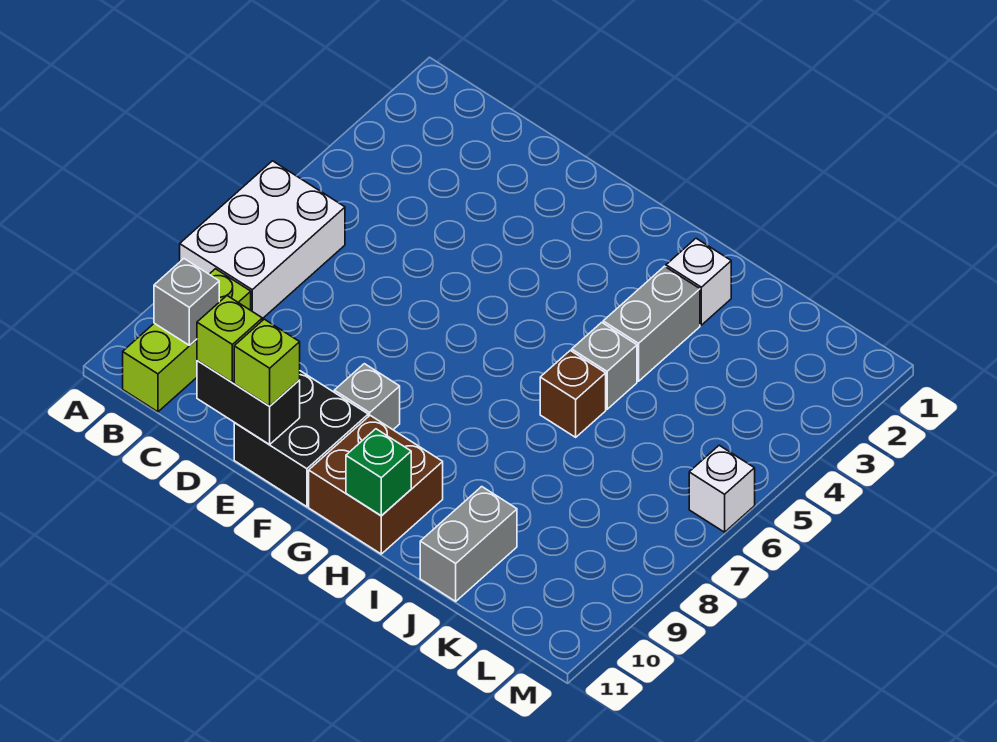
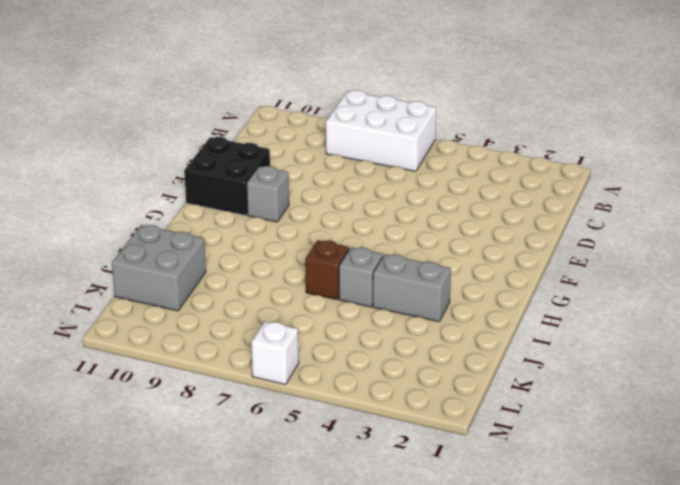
grey brick J10:K11 level 1 -> grey brick J10:J11 level 1
none -> lime brick B9:B11 level 1
none -> brown brick G10:H11 level 1
none -> white brick I2 level 1

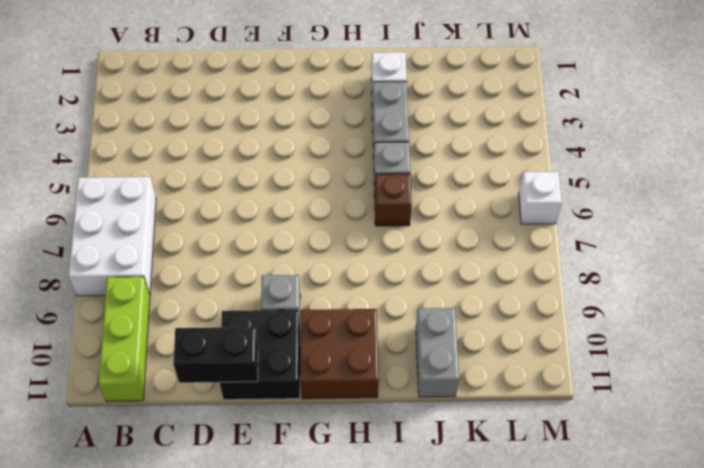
none -> grey brick B10 level 2
none -> green brick H11 level 2
none -> lime brick D11 level 3

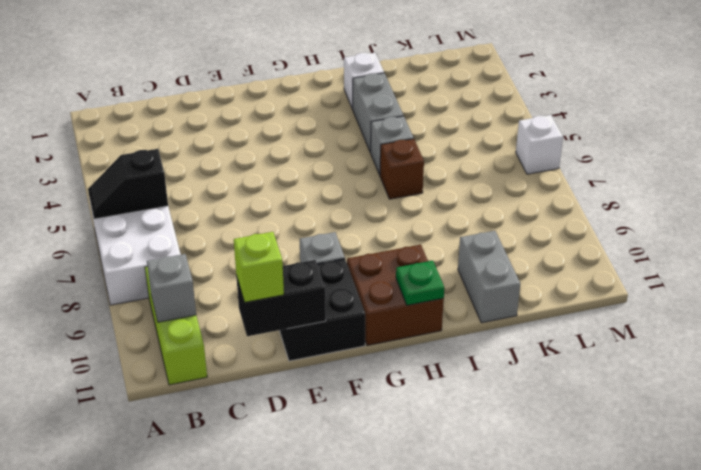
black slope A6:B6 level 2 top B -> none
green plate H11 level 2 -> green brick H11 level 2
none -> lime brick E11 level 3

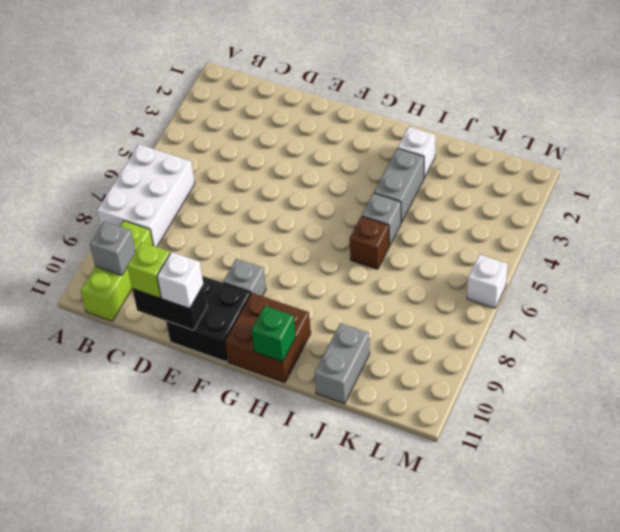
white brick E11 level 3 -> lime brick E11 level 3

